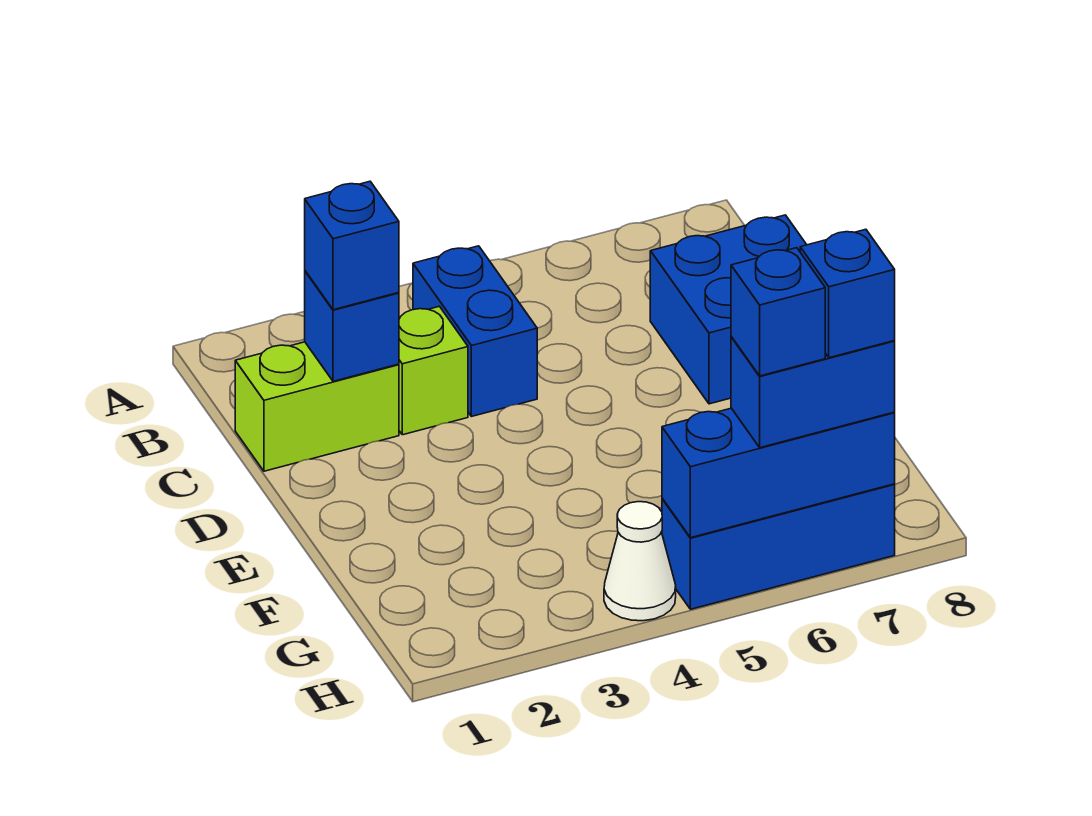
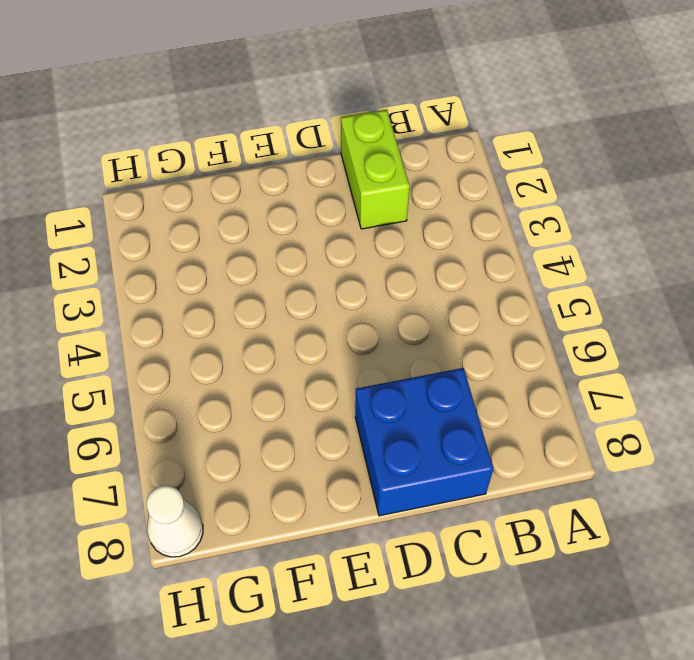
white cone H8 level 1 -> white cone H4 level 1
none -> blue brick B4:C4 level 1
none -> lime brick C3 level 1
none -> blue brick H5:H7 level 1

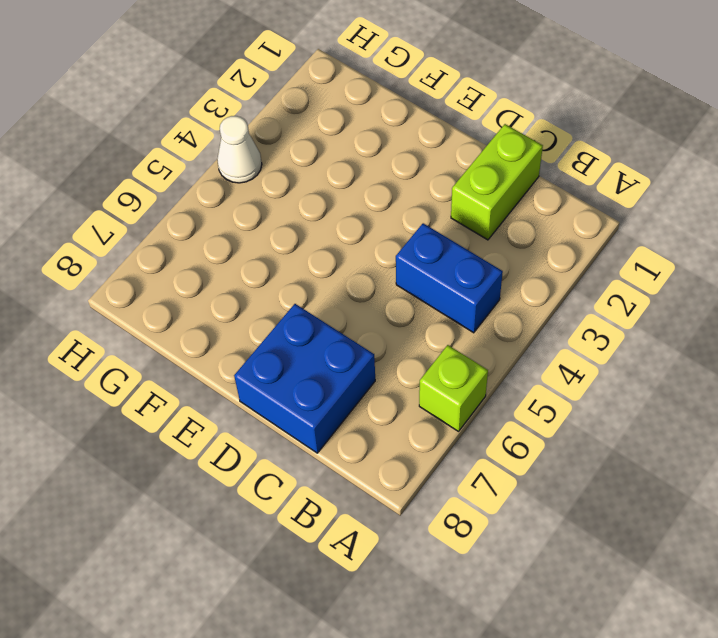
lime brick A6 level 1 -> lime brick C3 level 1
none -> blue brick H5:H7 level 1
none -> blue brick C2 level 2
none -> blue brick H5:H7 level 2

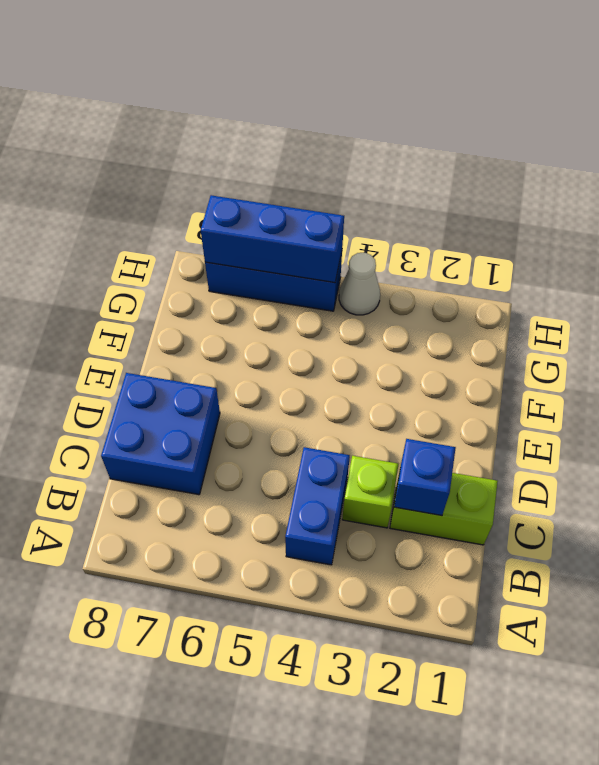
none -> blue brick C2 level 3
none -> blue brick H6:H7 level 3
none -> blue brick H6 level 4

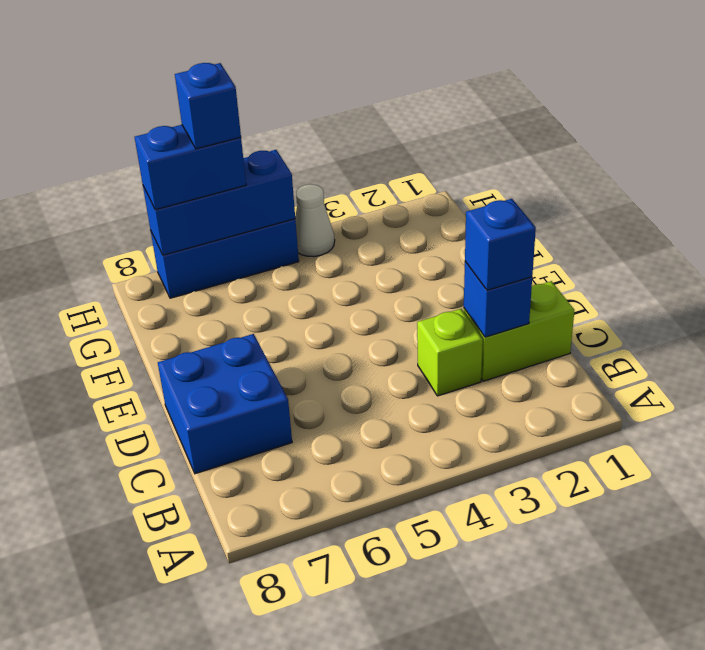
none -> blue brick B4:C4 level 1
none -> blue brick H7 level 4

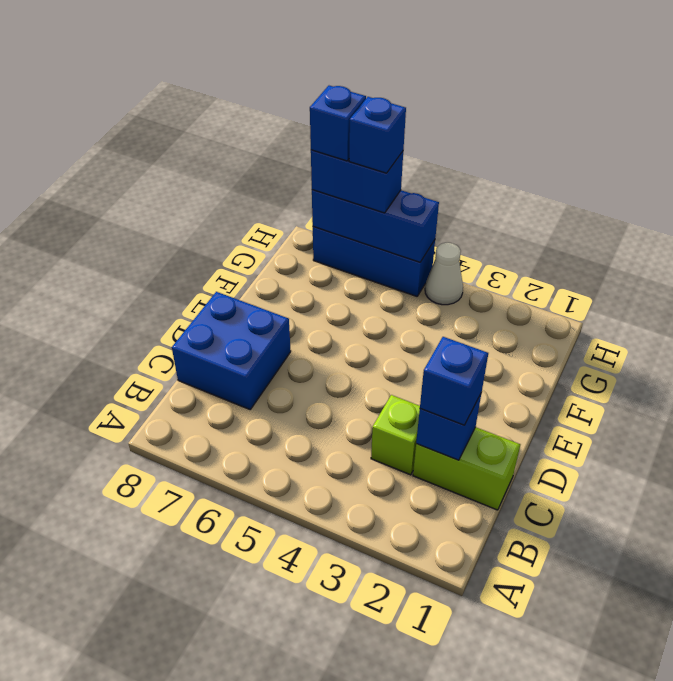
none -> blue brick B4:C4 level 1

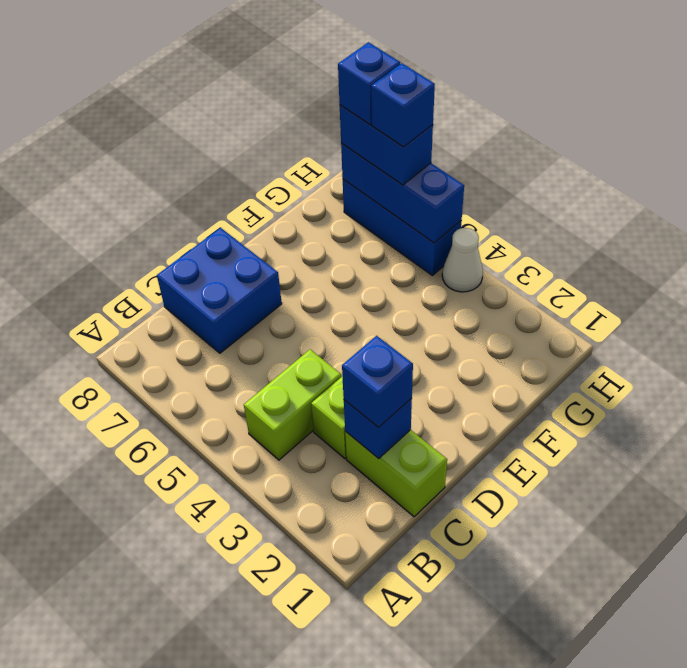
lime brick B4:C4 level 1 -> blue brick B4:C4 level 1

